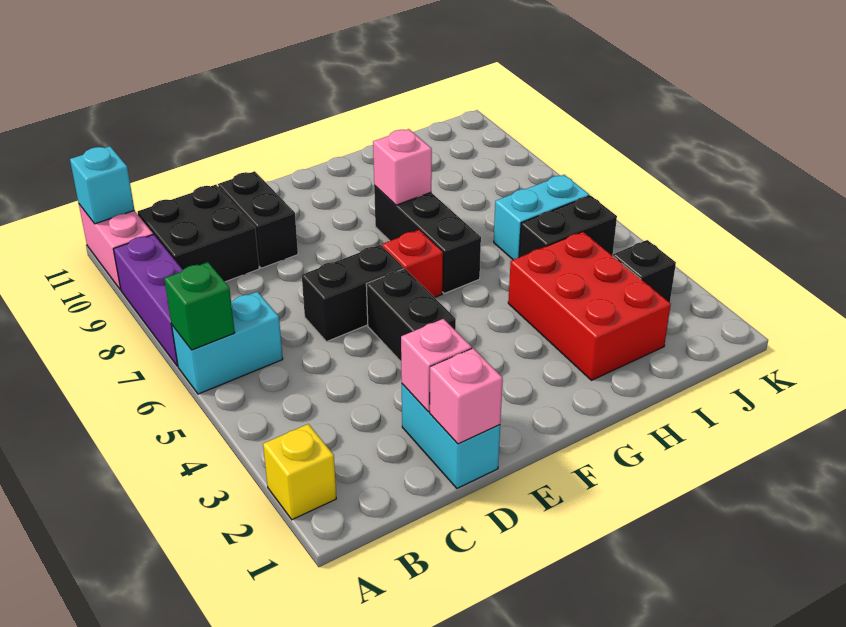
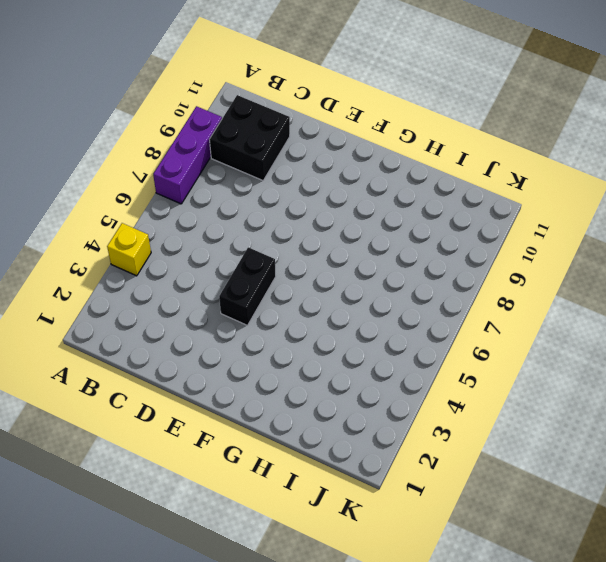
yellow brick A4 level 1 -> yellow brick A2 level 1
none -> cyan brick A6:B6 level 1
none -> pink brick A10:A11 level 1
none -> cyan brick D1:D2 level 1

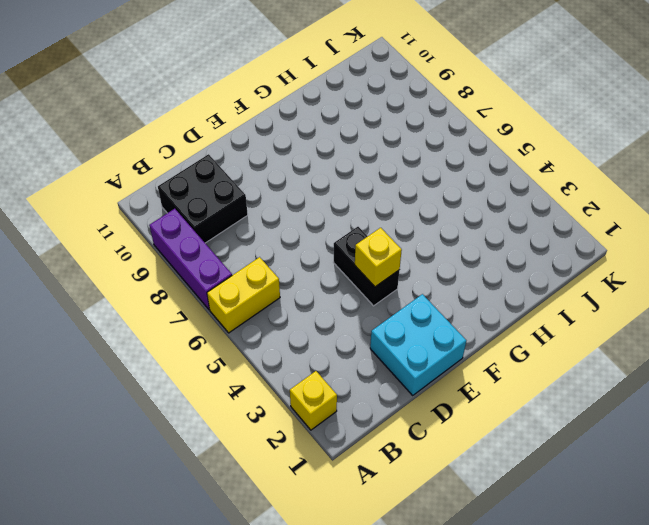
yellow brick A6:B6 level 1 -> cyan brick A6:B6 level 1
cyan brick D1:E2 level 1 -> cyan brick D1:D2 level 1
yellow brick E4 level 2 -> none
none -> pink brick A10:A11 level 1
none -> black brick D6:E6 level 1
none -> black brick D9:D10 level 1

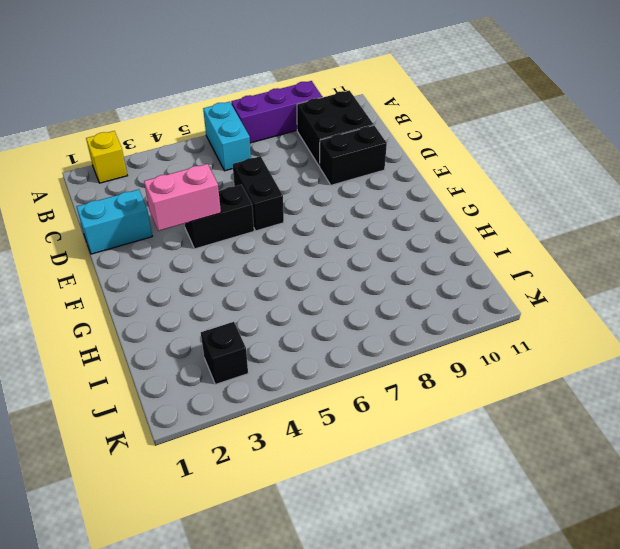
pink brick E3:E4 level 2 -> pink brick A10:A11 level 1
none -> red brick F6 level 1
none -> black brick G6:G8 level 1
none -> red brick H2:I4 level 1

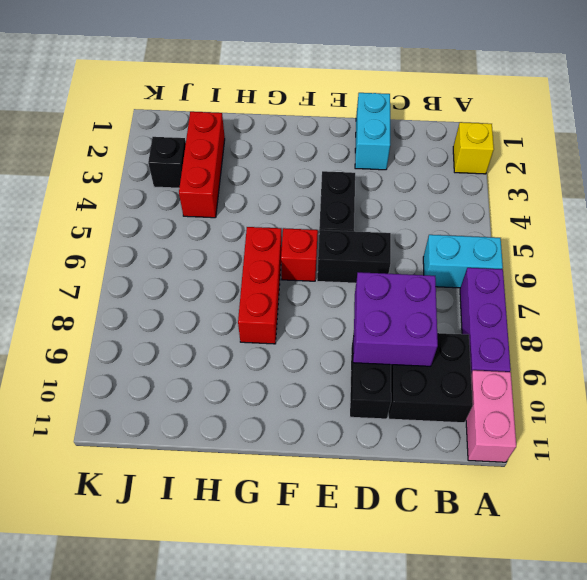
purple brick C8:D9 level 2 -> none
red brick G6:G8 level 1 -> black brick G6:G8 level 1
red brick I2:I4 level 1 -> red brick H2:I4 level 1
none -> black brick I5:J5 level 1
none -> cyan brick I6:J6 level 1
none -> green brick A6 level 2

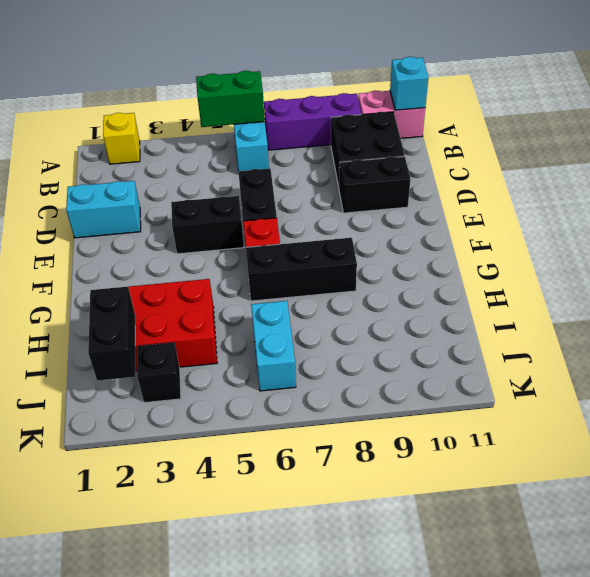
green brick A5:A6 level 2 -> green brick A6 level 2
black brick I2:J2 level 2 -> black brick I5:J5 level 1
none -> pink brick D1 level 2
none -> pink brick D2 level 2
none -> pink brick G8 level 2

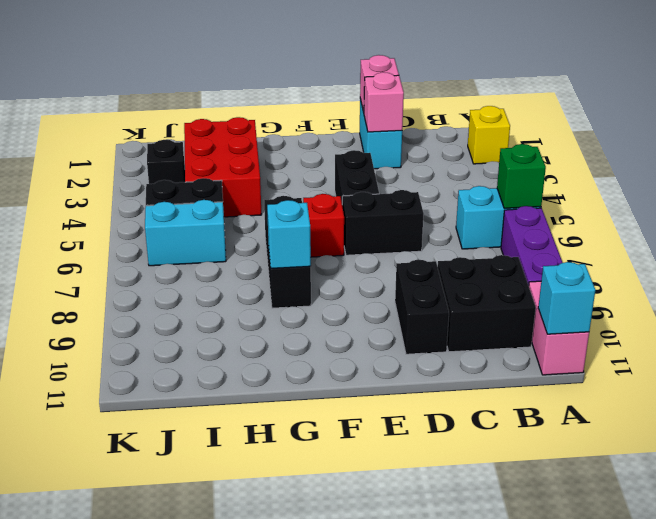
cyan brick G8 level 2 -> pink brick G8 level 2

